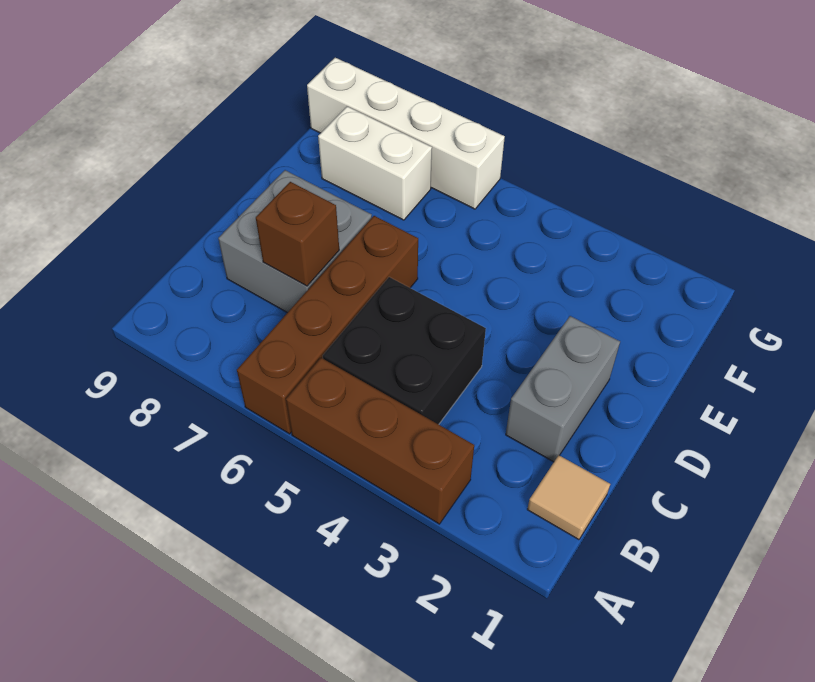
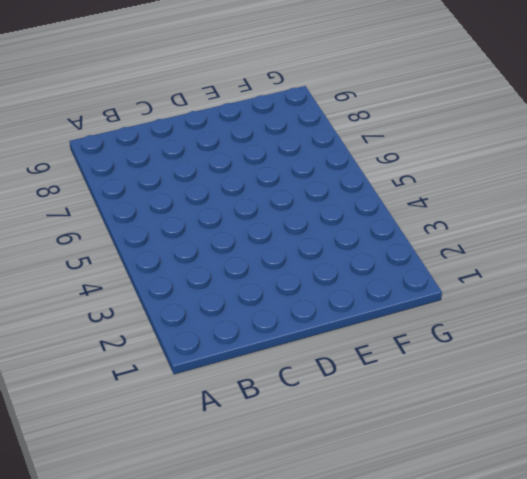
none -> brown brick A3:A5 level 1
none -> brown brick A6:D6 level 1

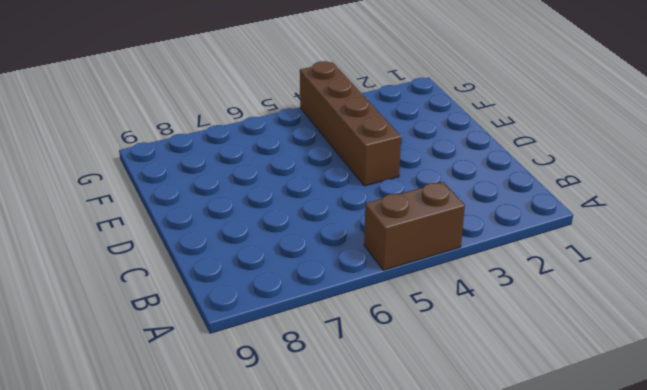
brown brick A4:A5 level 1 -> brown brick A3:A5 level 1
brown brick D4:G4 level 1 -> brown brick A6:D6 level 1
none -> tan tile B1 level 1
none -> black brick B4:C5 level 1

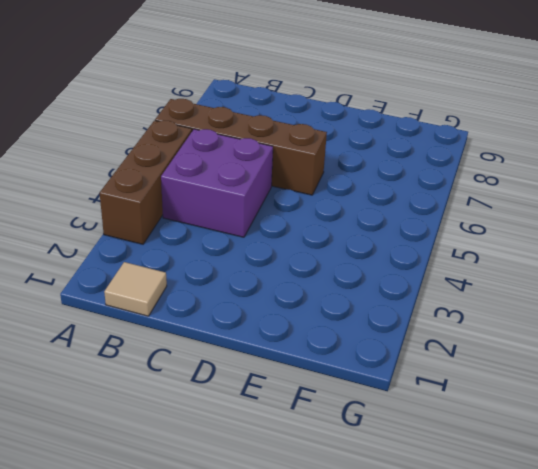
purple brick B4:C5 level 1 -> black brick B4:C5 level 1
none -> grey brick C2:D2 level 1
none -> grey brick C7:D8 level 1

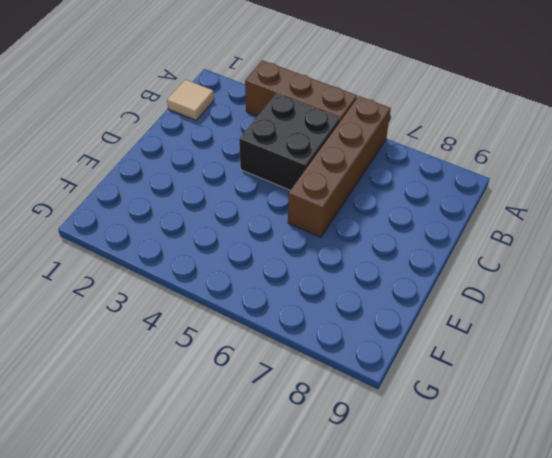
none -> grey brick C2:D2 level 1
none -> grey brick C7:D8 level 1

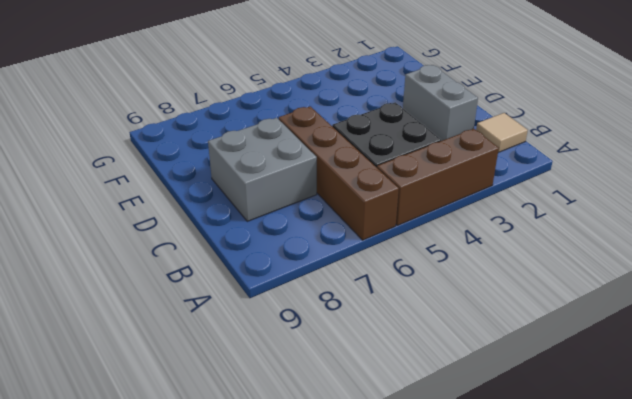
none -> white brick F7:F8 level 1
none -> white brick G6:G9 level 1

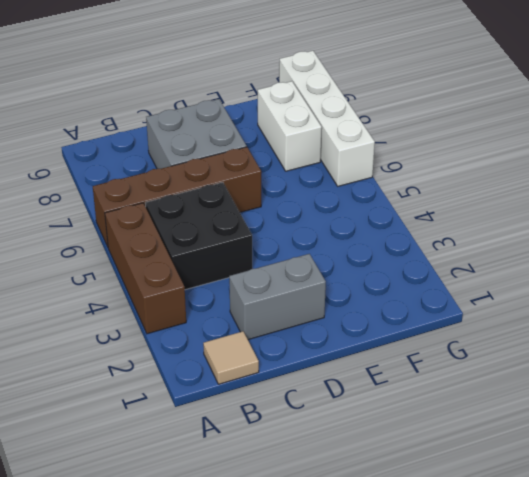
none -> brown brick C7 level 2

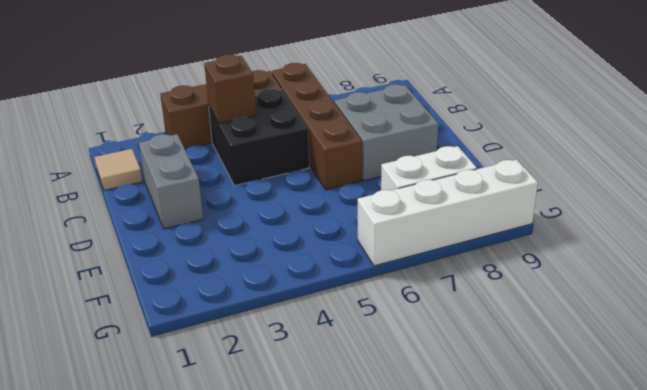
brown brick B4 level 2 -> brown brick C7 level 2

